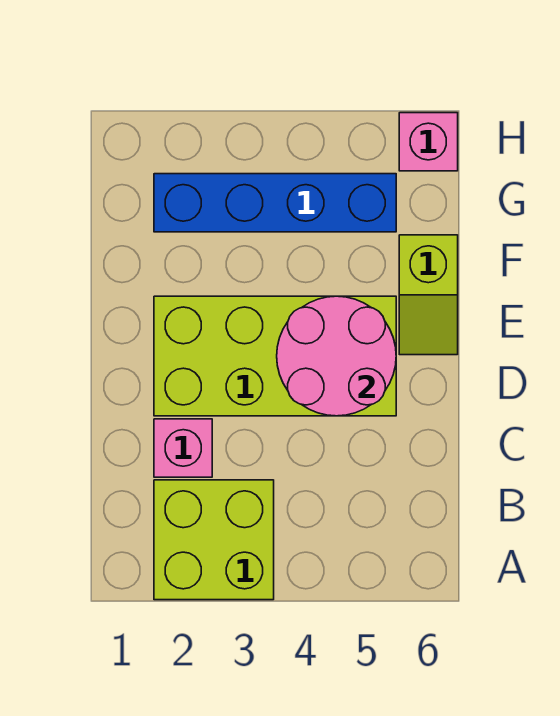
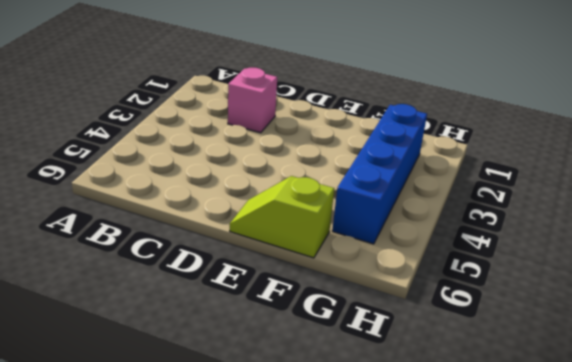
none -> lime brick A2:B3 level 1
none -> lime brick D2:E5 level 1

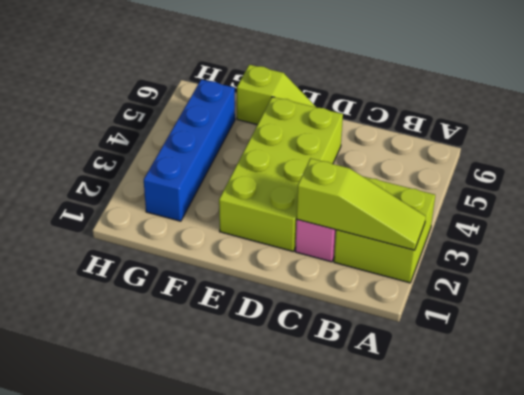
lime slope A2:C2 level 2 top C -> none
none -> pink brick H6 level 1
none -> pink round brick D4:E5 level 2

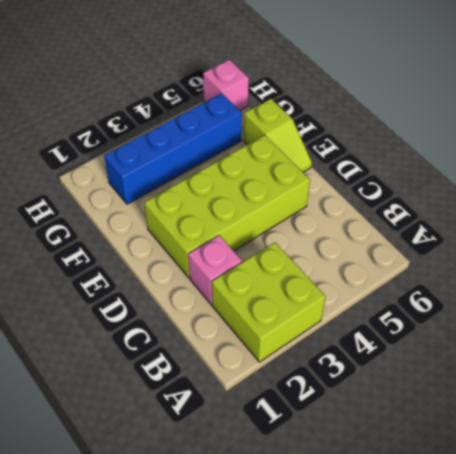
none -> pink round brick D4:E5 level 2

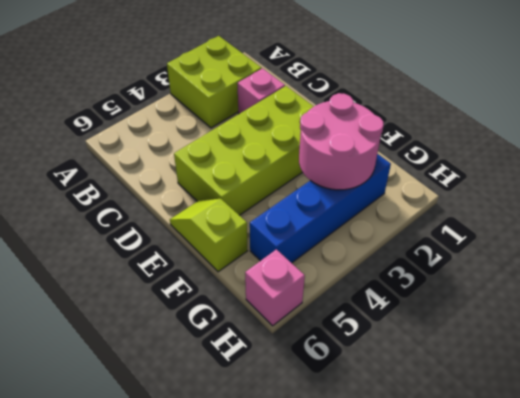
pink round brick F2:G3 level 2 -> pink round brick D4:E5 level 2

